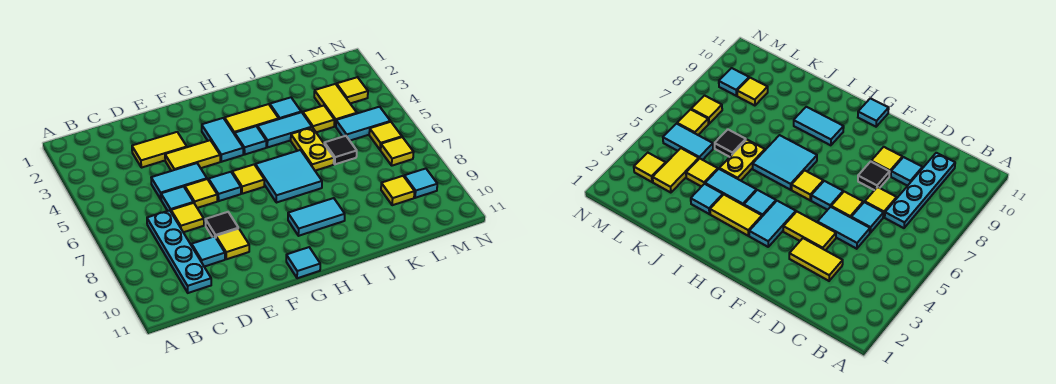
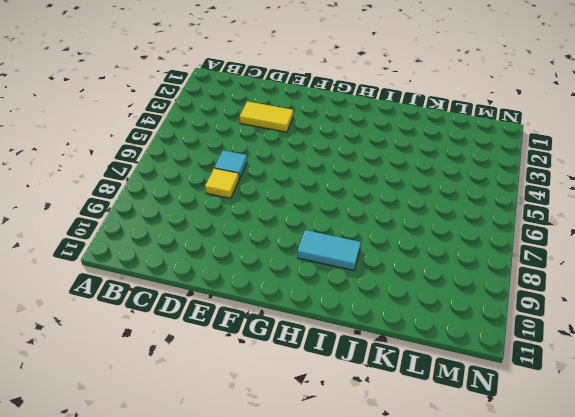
none -> cyan plate C7:C10 level 1
none -> cyan tile D5:E5 level 1
none -> cyan tile D9 level 1
none -> yellow tile E4:F4 level 1

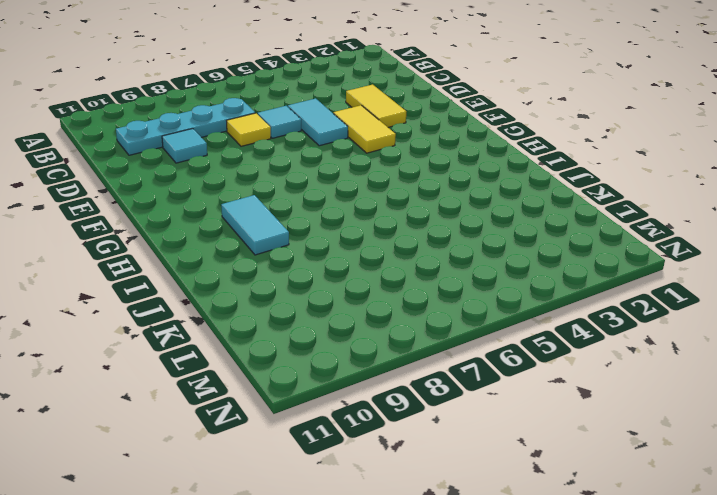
none -> yellow tile E6 level 1
none -> black tile E8 level 1
none -> yellow tile E9 level 1
none -> cyan tile F6 level 1

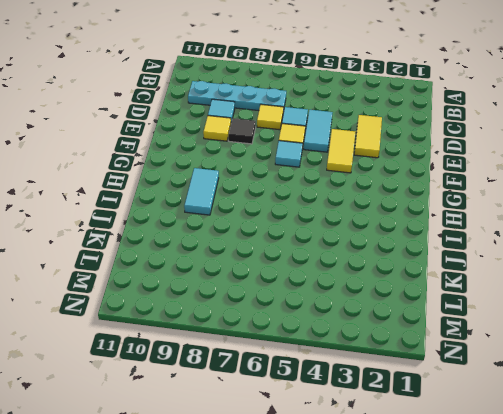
none -> cyan tile G3:G4 level 1
none -> yellow tile G6 level 1
none -> cyan tile G11 level 1
none -> yellow tile H3:I3 level 1

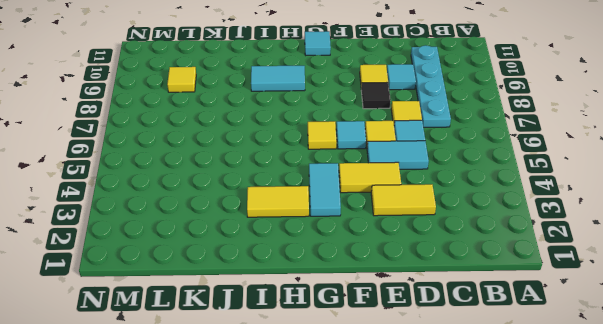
none -> cyan tile H4 level 1
none -> cyan tile H6:I7 level 1
none -> cyan tile I4:J4 level 1
none -> cyan tile J3 level 1

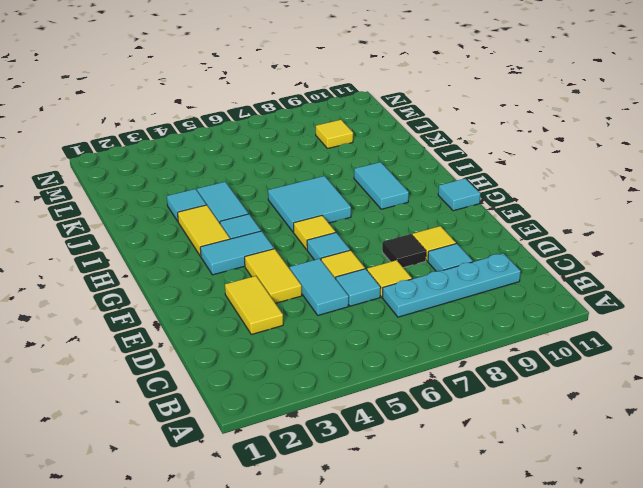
none -> yellow plate J5:J6 level 1
none -> yellow tile K4 level 1
none -> black tile K6 level 1
none -> yellow tile L3:L4 level 1

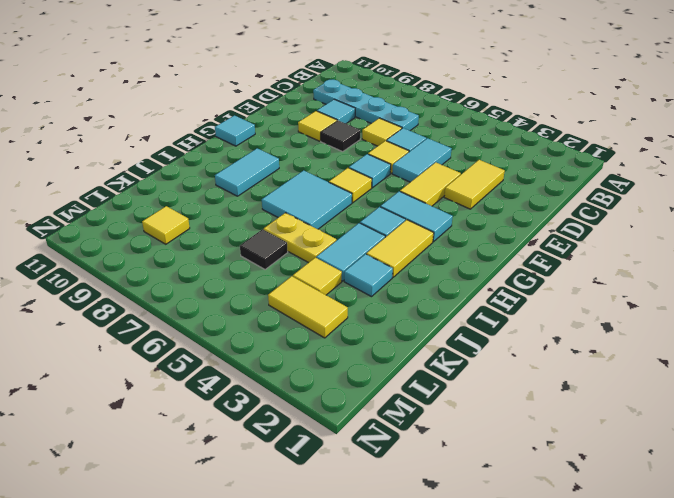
none -> cyan tile L5:M5 level 1
none -> yellow tile M3 level 1
none -> yellow tile M6 level 1
none -> yellow tile M7 level 1

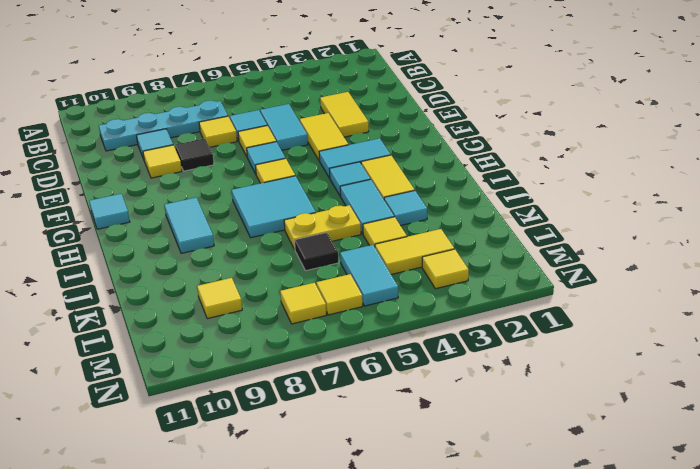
none -> cyan tile M9 level 1

